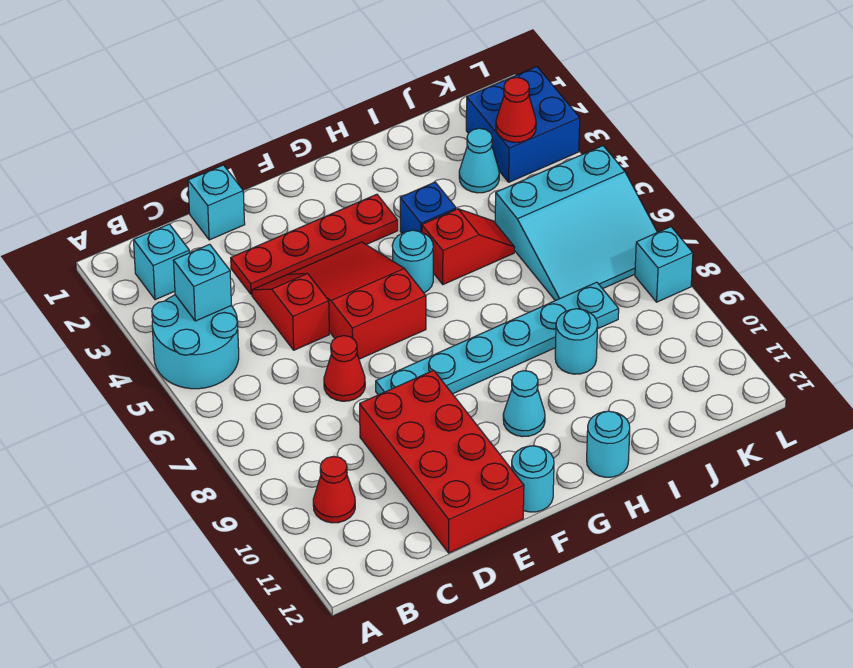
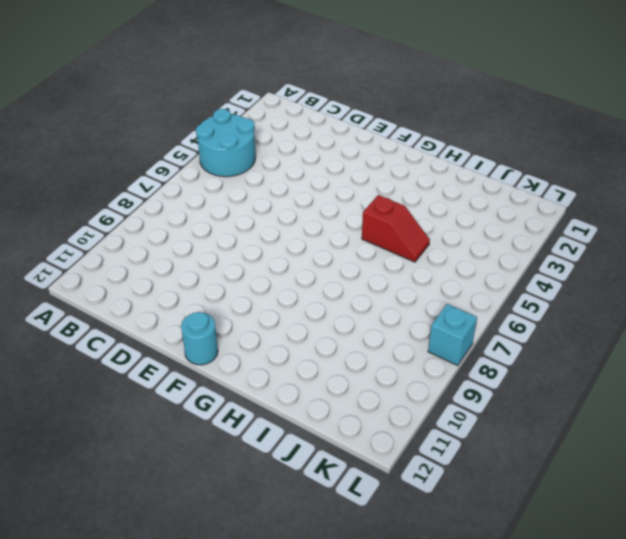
none -> cyan brick B2 level 1
none -> red cone B10 level 1
none -> cyan brick D1 level 1

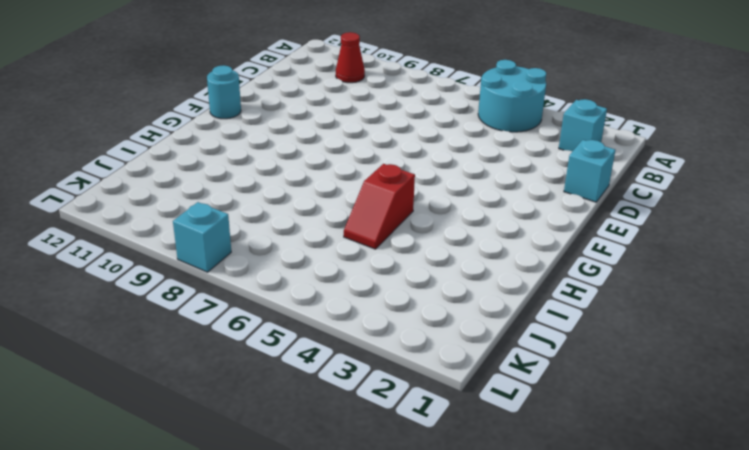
none -> red plate D3:G3 level 1
none -> red slope D4:D5 level 1 top 5
none -> red cone D7 level 1

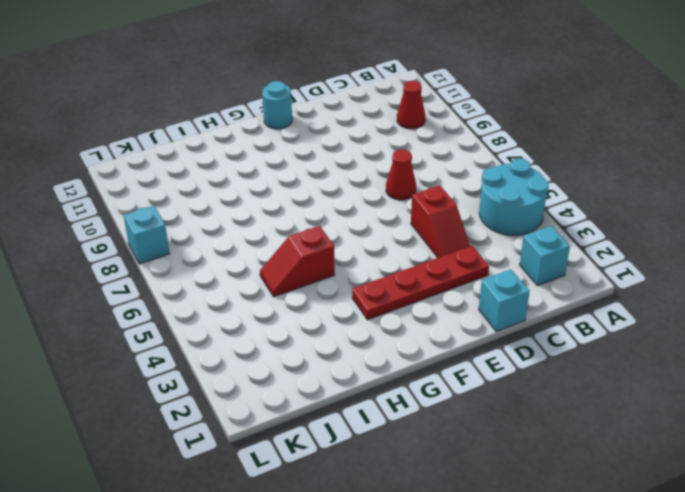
none -> red brick D9:E12 level 1
none -> red slope E4:F6 level 1 top 6
none -> cyan plate E8:J8 level 1

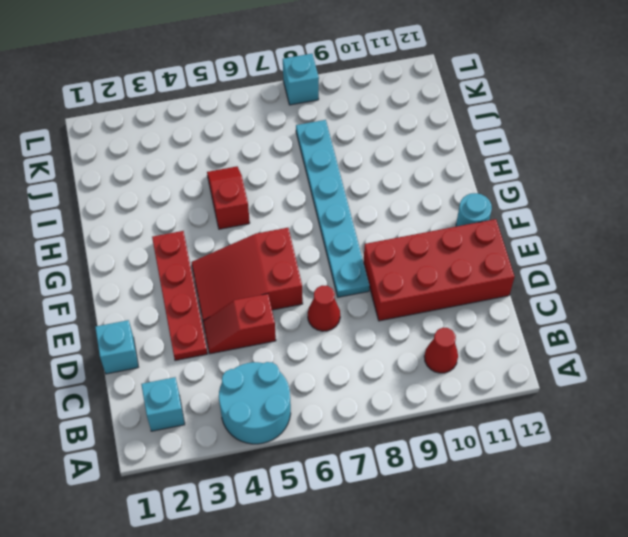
none -> cyan round brick G5 level 1
none -> cyan cone G10 level 1
none -> blue brick H4 level 1

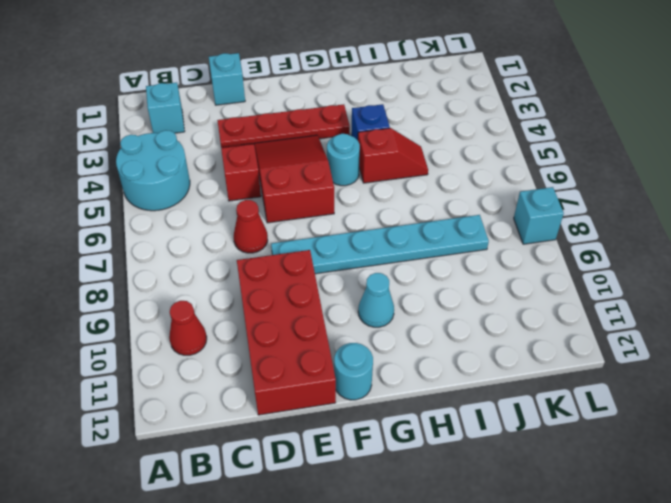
none -> cyan round brick H12 level 1
none -> cyan round brick I9 level 1
none -> cyan cone J3 level 1

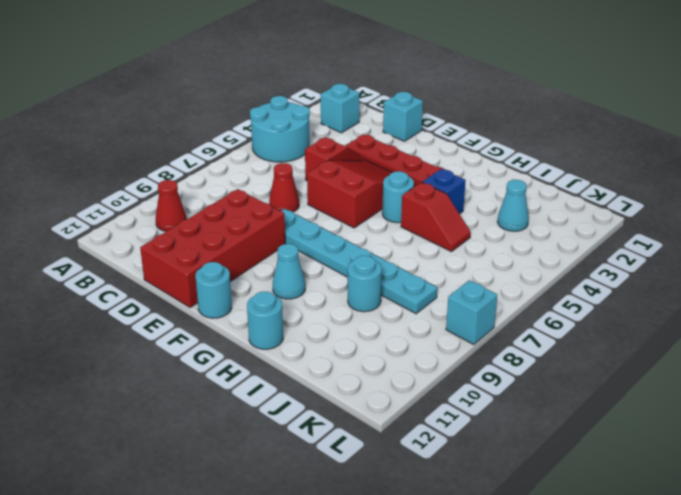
none -> cyan slope J5:L7 level 1 top 5
none -> blue brick K2:L3 level 1
none -> cyan brick B4 level 2

